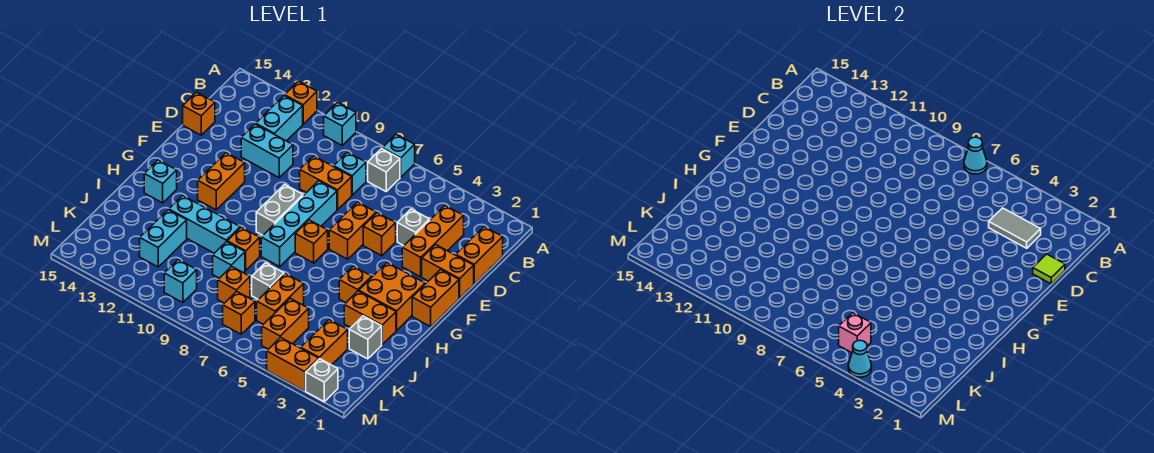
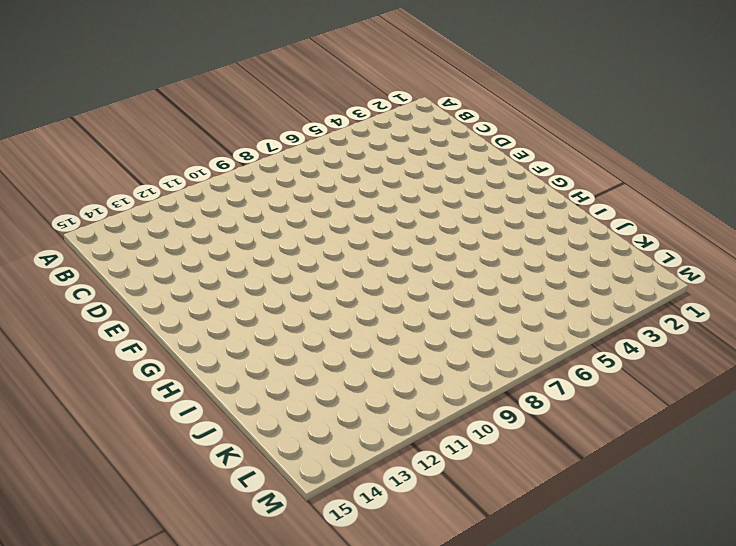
none -> cyan brick A7 level 1
none -> cyan brick A10 level 1
none -> orange brick A12 level 1
none -> grey brick B7 level 1

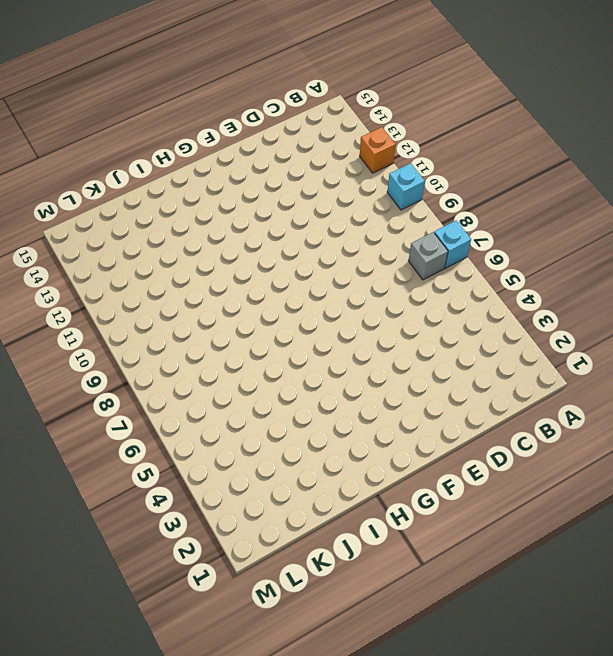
none -> cyan brick B12:C12 level 1
none -> orange brick C1:D1 level 1
none -> orange brick C3:E3 level 1
none -> cyan brick C8 level 1

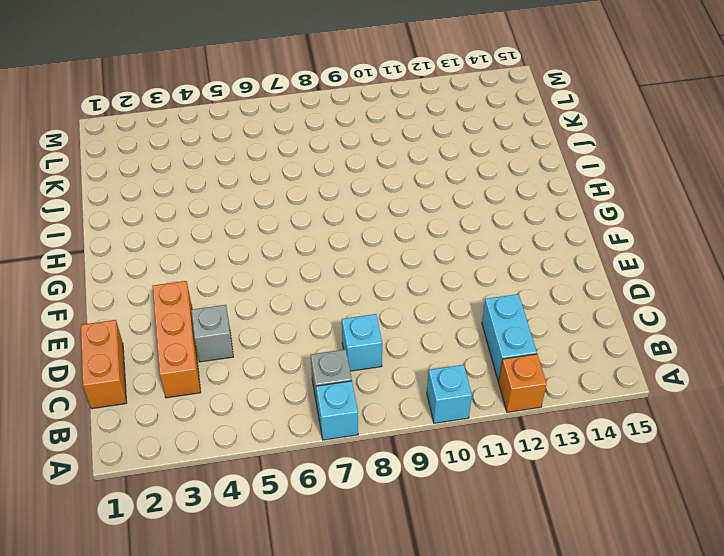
none -> orange brick D8:D9 level 1
none -> cyan brick D11:D12 level 1
none -> orange brick D15 level 1
none -> orange brick E1:E2 level 1

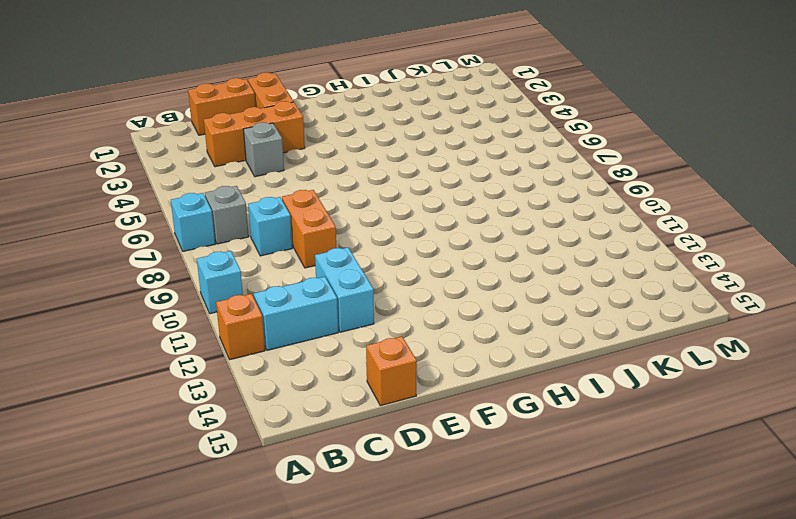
none -> orange brick E5 level 1
none -> orange brick E6:F6 level 1
none -> cyan brick E8:H8 level 1
none -> orange brick F1:G1 level 1

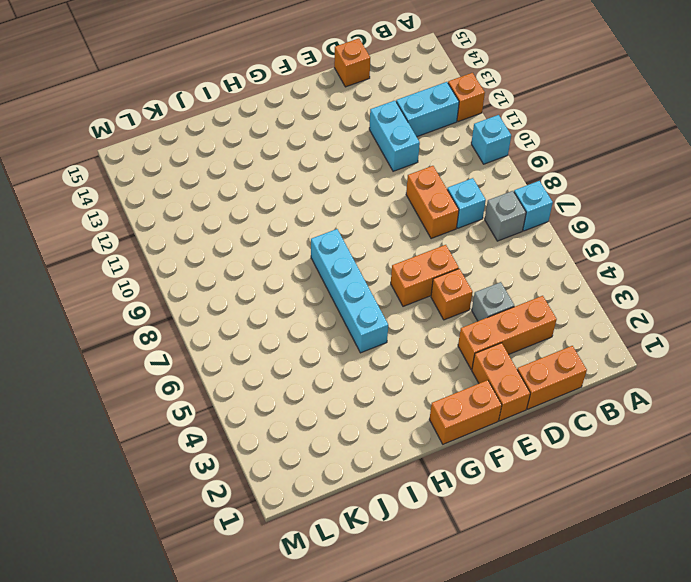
cyan brick H5:H8 level 1 -> cyan brick E8:H8 level 1
none -> grey brick F9:G9 level 1
none -> orange brick F12:G12 level 1
none -> orange brick G2:H3 level 1
none -> orange brick G7 level 1

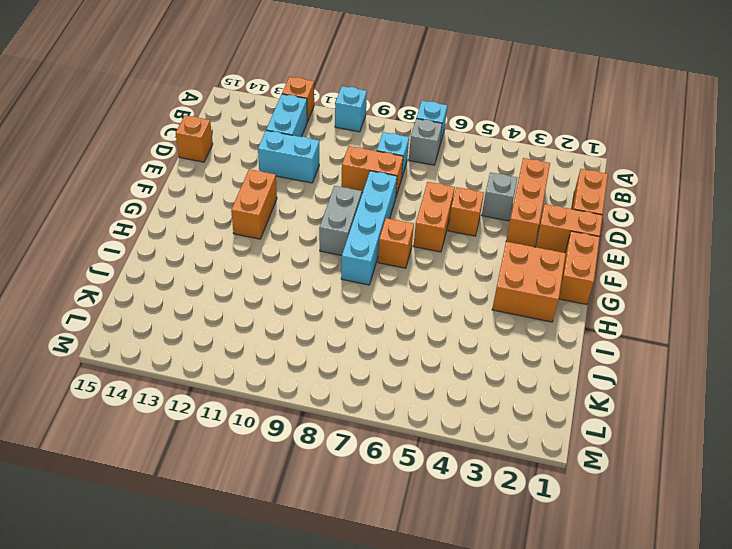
none -> orange brick H4 level 1
none -> cyan brick H14 level 1
none -> orange brick I2:I3 level 1
none -> orange brick I9 level 1

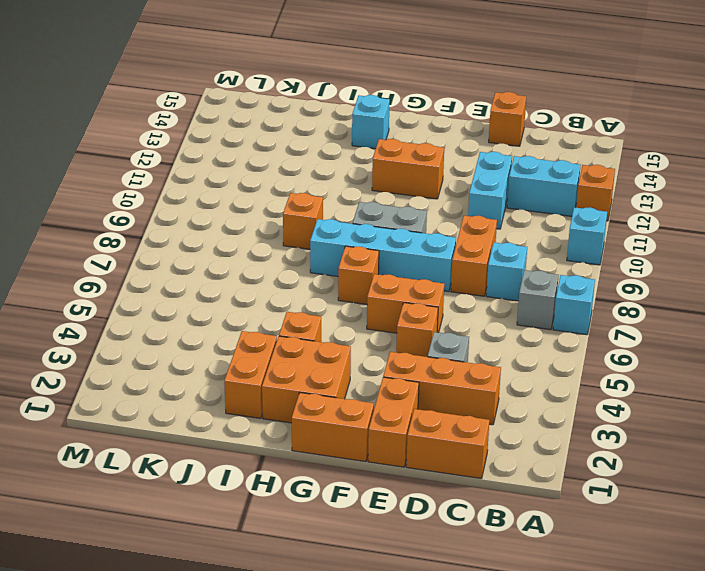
none -> cyan brick I10:I12 level 1
none -> grey brick J2 level 1
none -> orange brick J6:K6 level 1
none -> grey brick J7 level 1

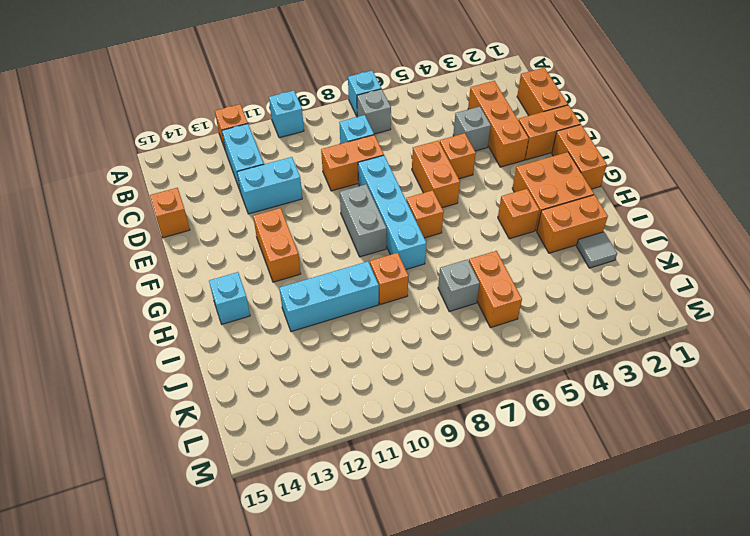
grey tile J2 level 1 -> grey brick J2 level 1
none -> cyan brick J9 level 1
none -> cyan brick J12:K12 level 1
none -> orange brick K3:L3 level 1
none -> orange brick K5:L5 level 1

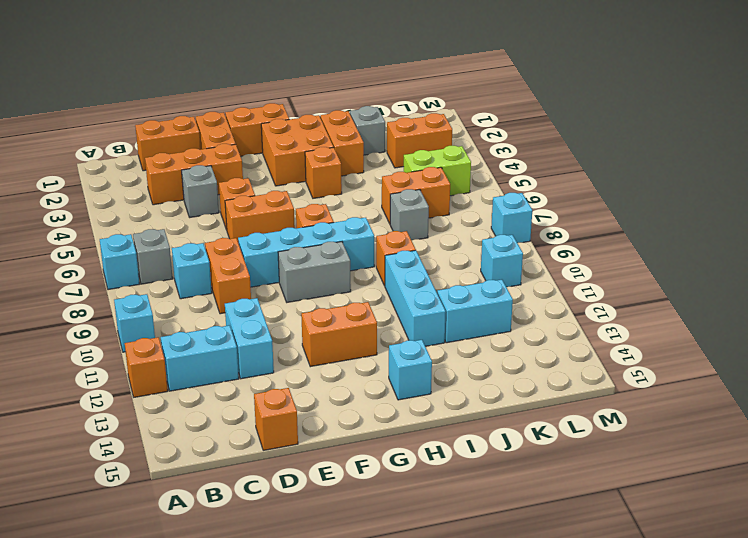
lime brick K5:L5 level 1 -> orange brick K5:L5 level 1
cyan brick M8 level 1 -> cyan brick J9 level 1
none -> orange brick K8 level 1
none -> orange brick L7 level 1
none -> grey brick M2 level 1
none -> orange brick M3:M4 level 1

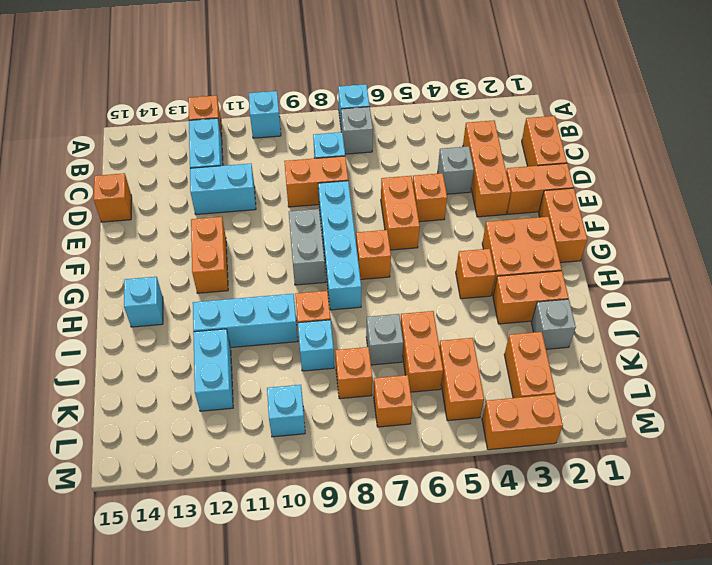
none -> grey brick M2 level 1
none -> cyan cone A7 level 2
none -> grey tile C3:C4 level 2
none -> lime tile D1 level 2

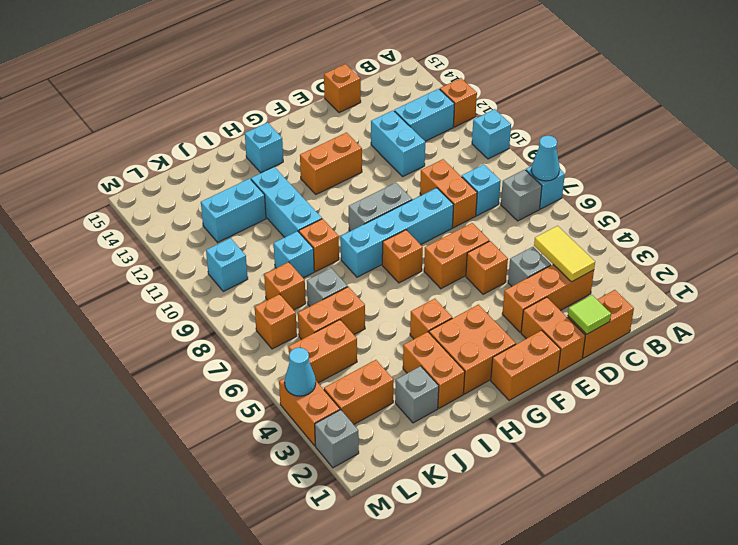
yellow tile C3:C4 level 2 -> grey tile C3:C4 level 2
none -> pink brick L5 level 2

